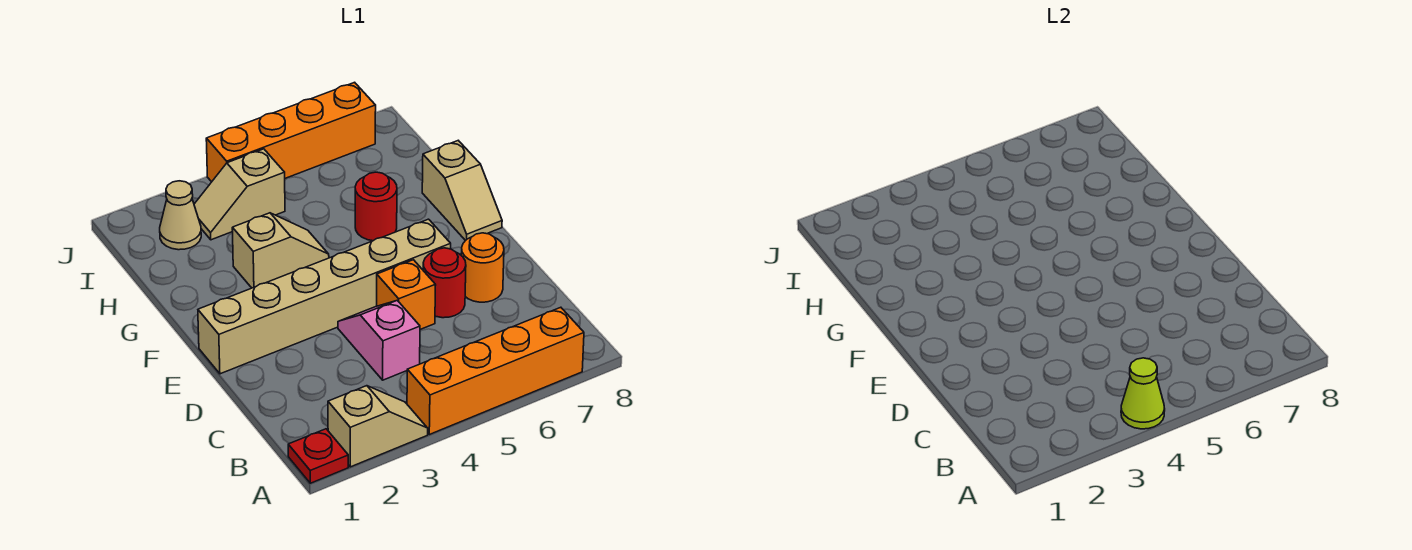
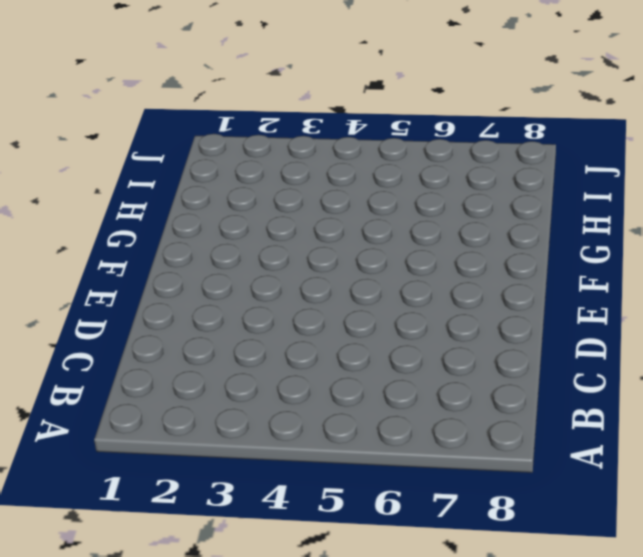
none -> red plate A1 level 1
none -> tan slope A2:A3 level 1 top 2
none -> orange brick A4:A7 level 1

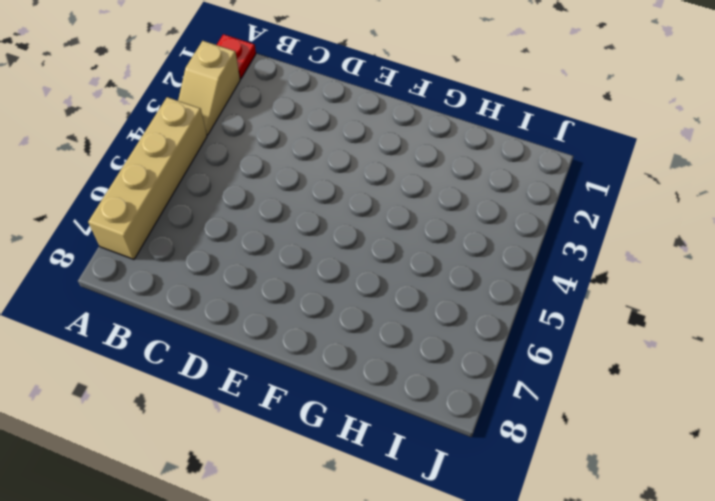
tan brick A4:A7 level 1 -> orange brick A4:A7 level 1
none -> pink slope C4:D4 level 1 top C
none -> orange brick D5 level 1
none -> red round brick D6 level 1

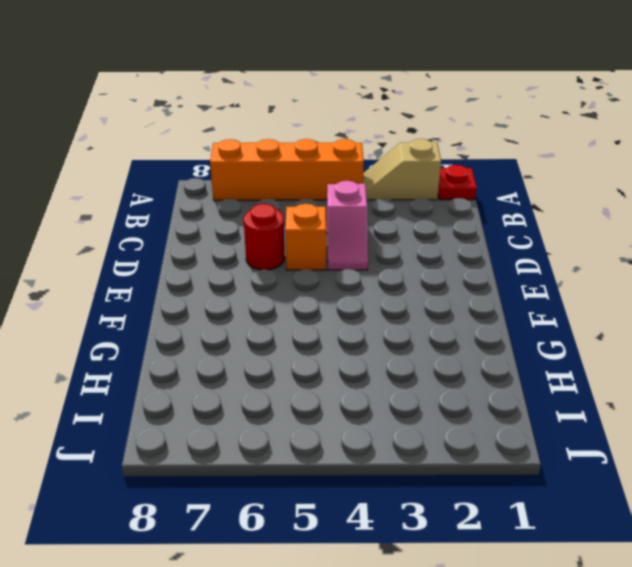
none -> orange round brick D7 level 1
none -> tan brick E1:E6 level 1
none -> tan slope F8:G8 level 1 top G

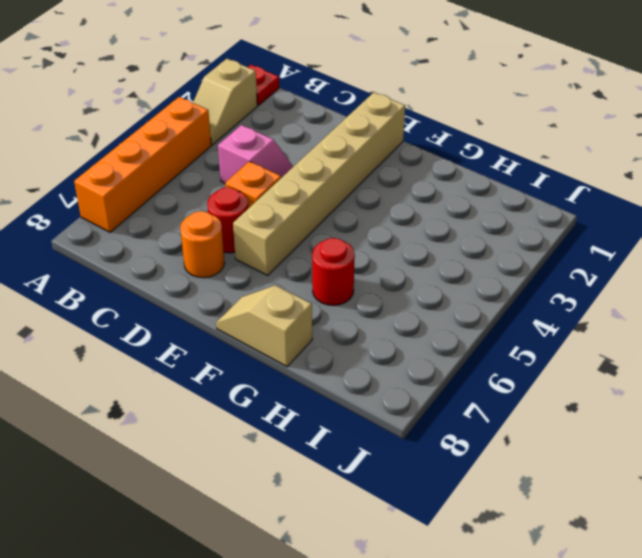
none -> tan slope G3:G4 level 1 top 3
none -> tan cone I2 level 1
none -> tan slope I3:I4 level 1 top 4

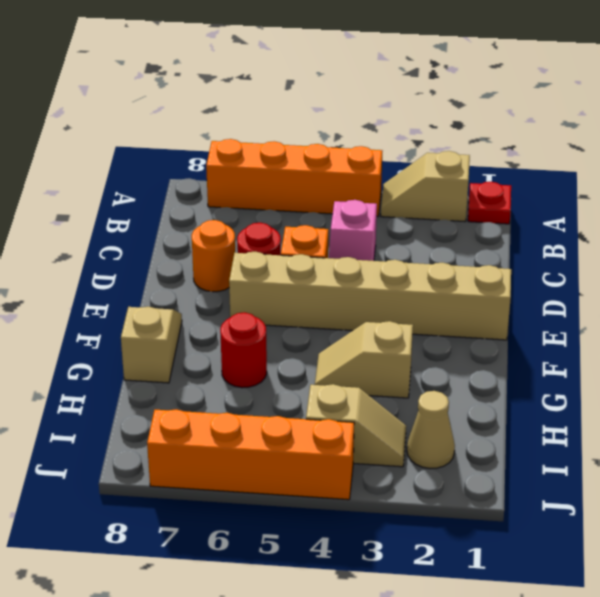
none -> lime cone A4 level 2

